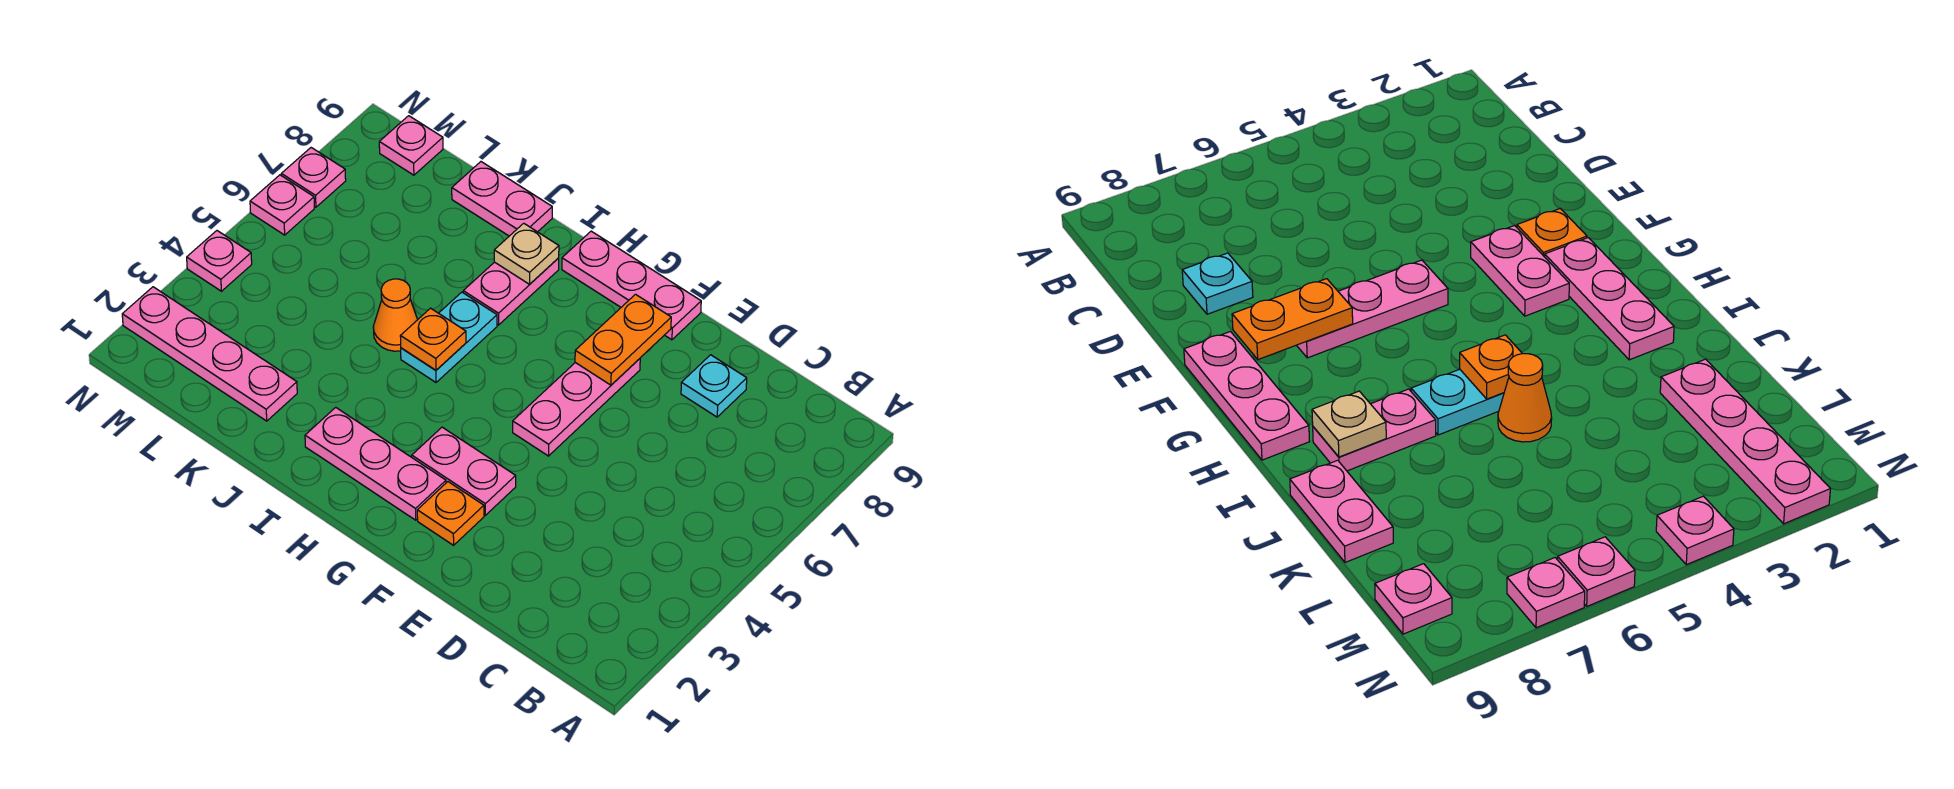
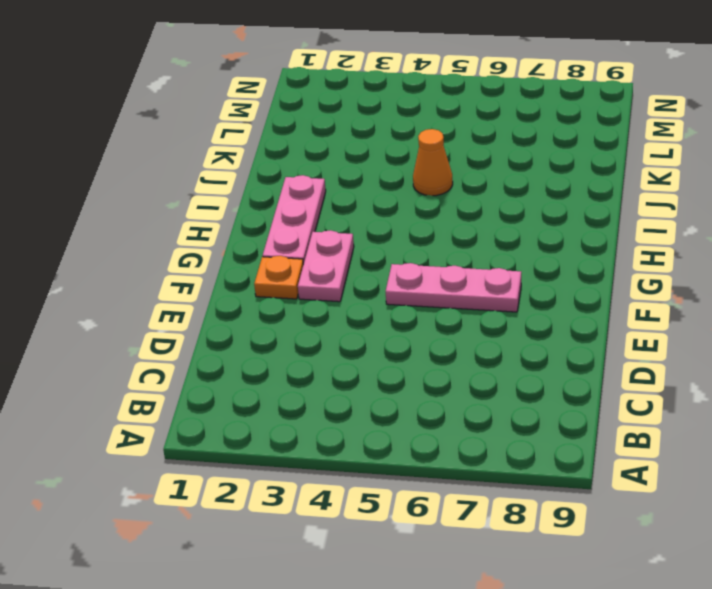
none -> cyan plate D8 level 1
none -> pink plate F9:H9 level 1
none -> cyan plate I5:I6 level 1

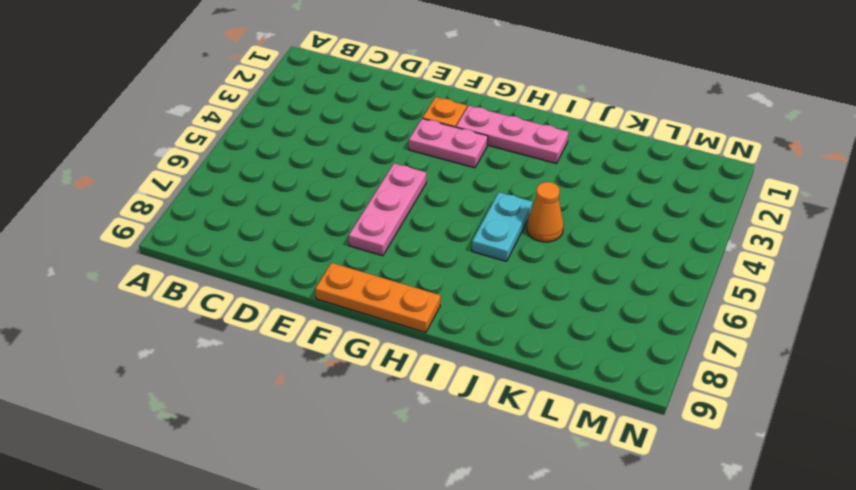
orange plate F9:H9 level 1 -> pink plate F9:H9 level 1
none -> cyan plate D8 level 1
none -> pink plate I7:I8 level 1
none -> pink plate J9:K9 level 1

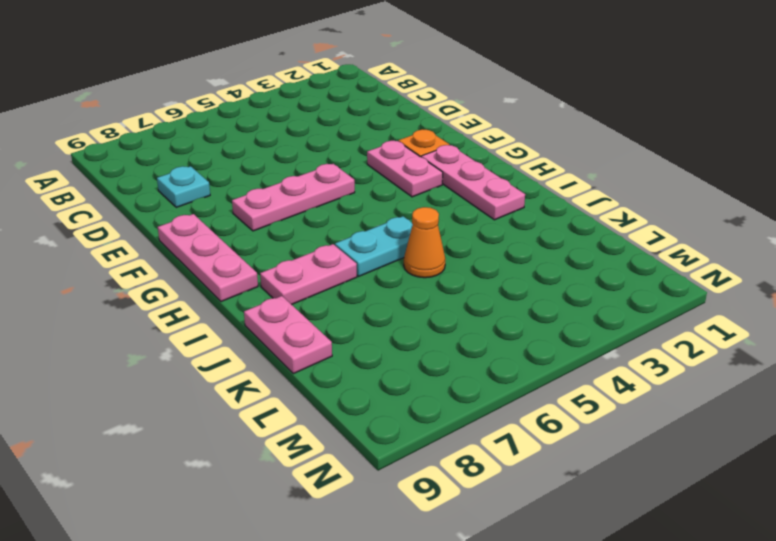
none -> pink plate K2:N2 level 1
none -> pink plate M9 level 1
none -> pink plate N4 level 1

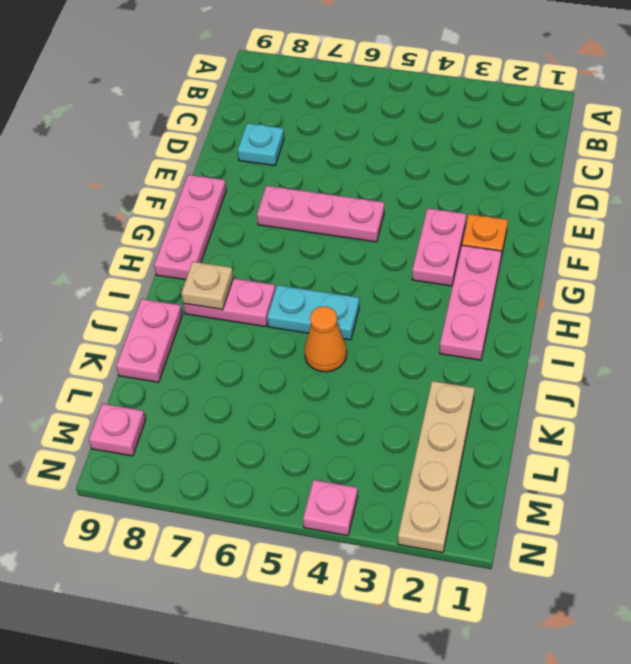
tan plate K2:N2 level 1 -> pink plate K2:N2 level 1
none -> pink plate N6 level 1
none -> pink plate N7 level 1
none -> orange plate F7:F8 level 2

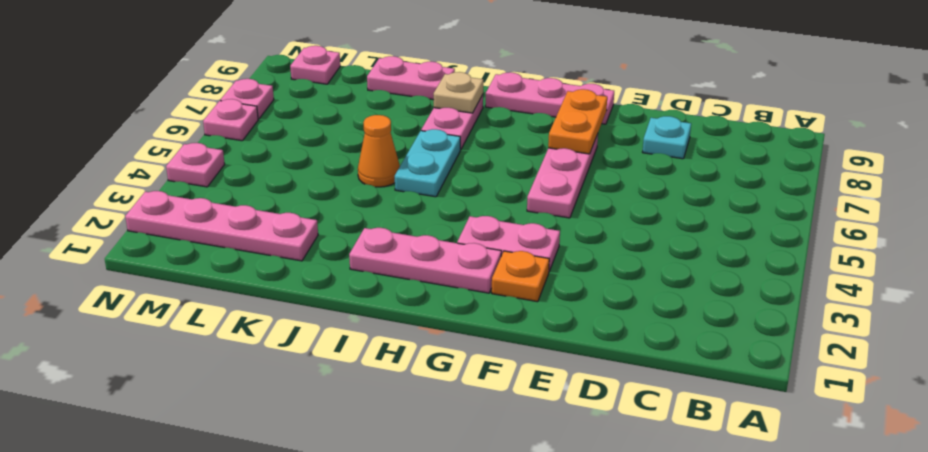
none -> orange plate I5 level 2

